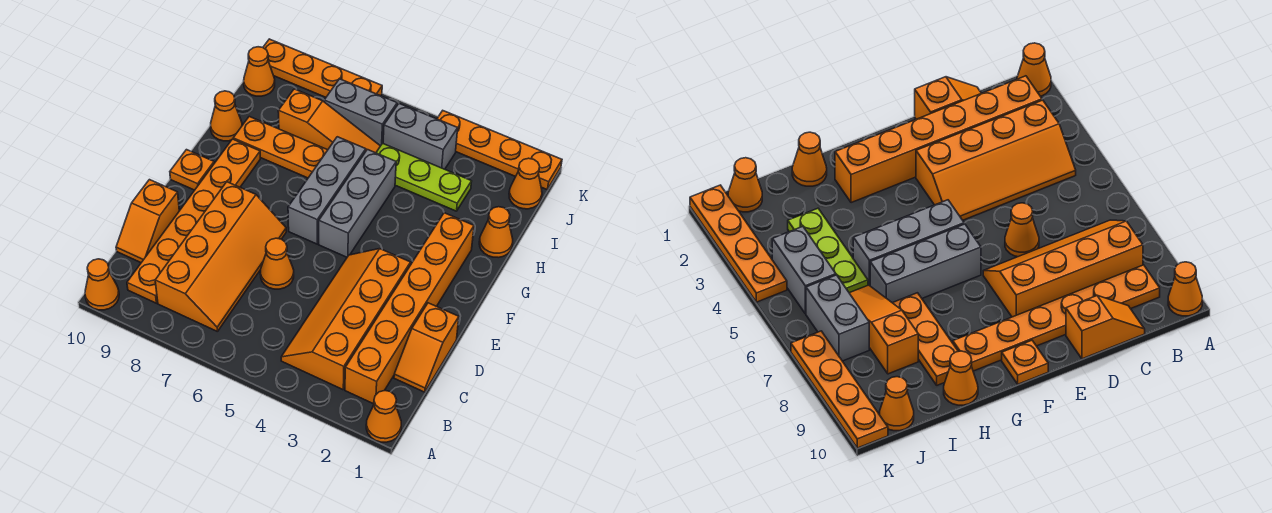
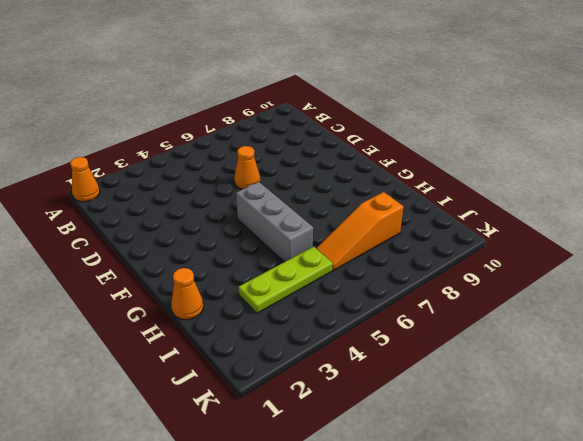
none -> orange cone A10 level 1
none -> orange brick B2:G2 level 1
none -> orange slope B3:E4 level 1 top 3

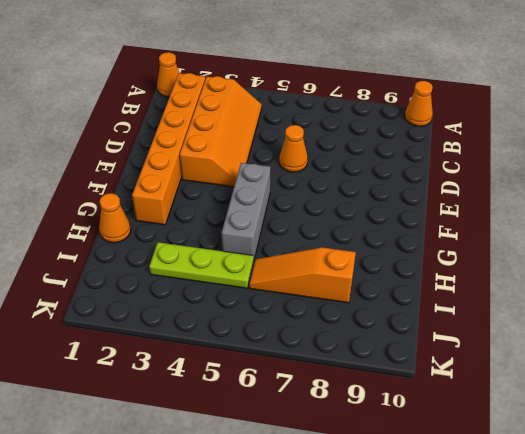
none -> orange slope B7:E8 level 1 top 8
none -> orange plate B9:G9 level 1
none -> orange slope C1:D1 level 1 top D

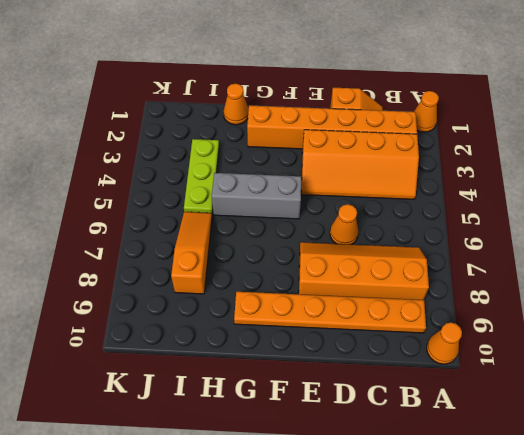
none -> orange slope C10:D10 level 1 top D
none -> grey brick F6:H6 level 1
none -> orange plate F10 level 1

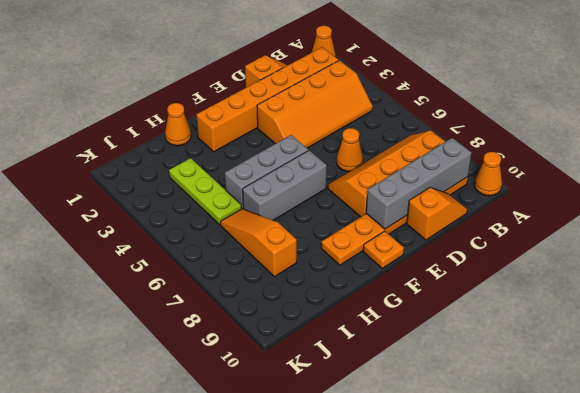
grey brick B9:E9 level 2 -> none
none -> orange plate H7:H9 level 1
none -> orange cone H10 level 1
none -> orange cone J1 level 1

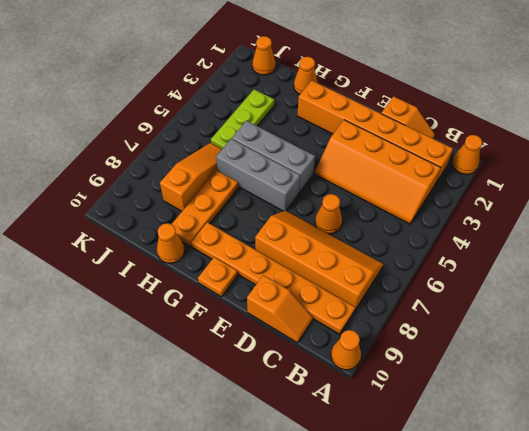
none -> grey brick J4:J5 level 1
none -> grey brick J6:J7 level 1
none -> orange cone J10 level 1

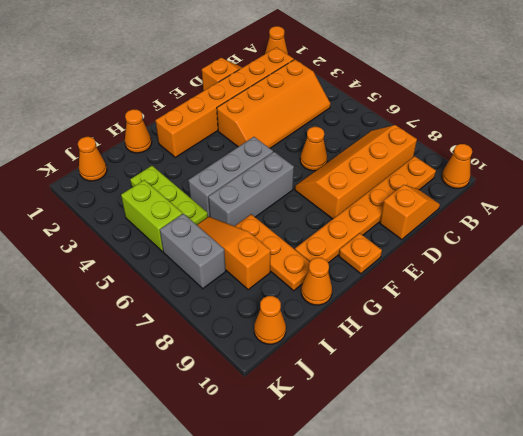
lime brick J4:J5 level 1 -> grey brick J4:J5 level 1
none -> orange plate K1:K4 level 1
none -> orange plate K7:K10 level 1

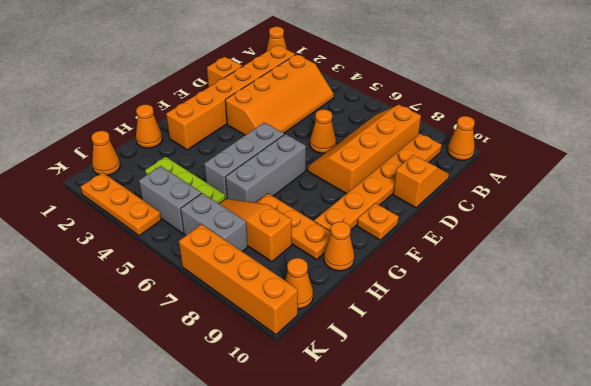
orange plate K2:K4 level 1 -> orange plate K1:K4 level 1
orange brick K7:K10 level 1 -> orange plate K7:K10 level 1

